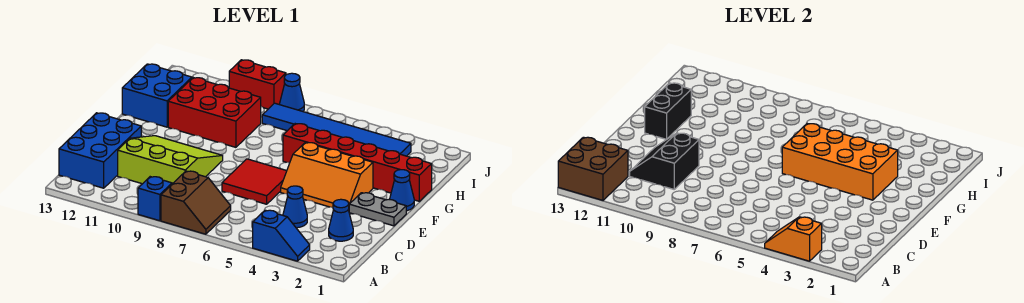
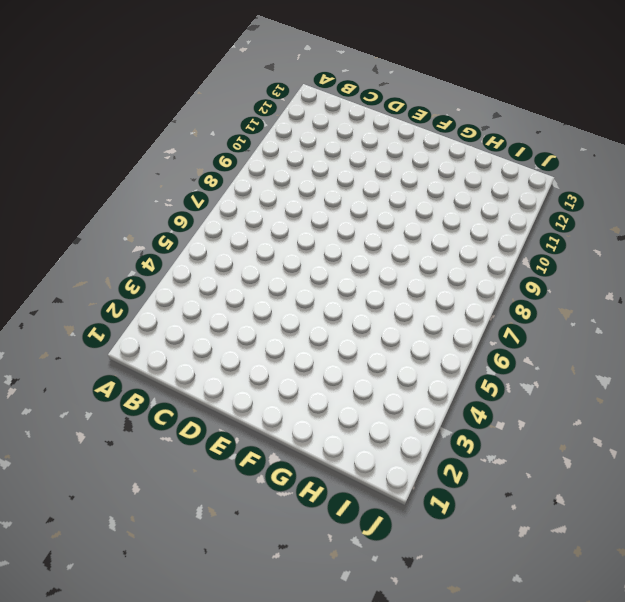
none -> blue slope A3:A4 level 1 top 4
none -> brown slope A7:B8 level 1 top 8
none -> blue brick A9 level 1

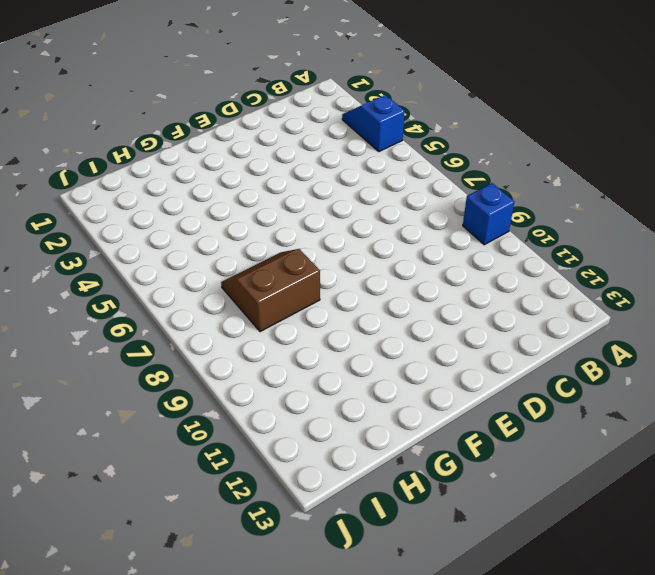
brown slope G7:H8 level 1 top 8 -> brown slope A7:B8 level 1 top 8
none -> blue brick B12:D13 level 1
none -> blue cone C2 level 1
none -> blue cone C4 level 1

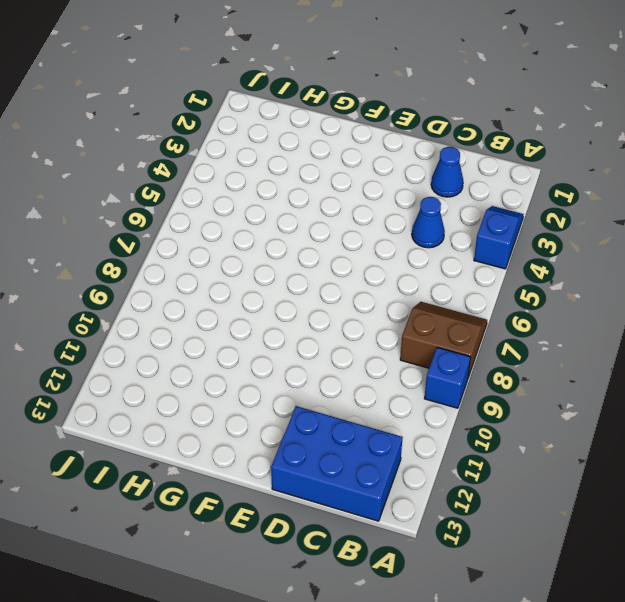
none -> lime slope C9:E11 level 1 top C
none -> red tile D6:E7 level 1
none -> grey plate E1:E2 level 1

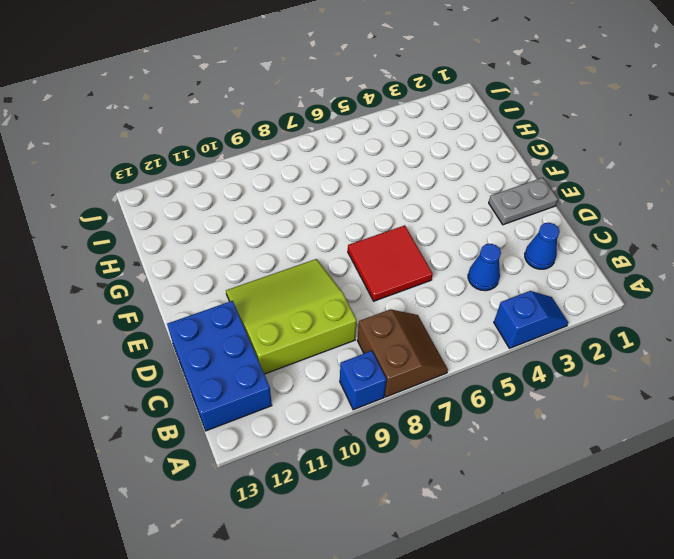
none -> orange slope E3:F5 level 1 top F
none -> blue cone F1 level 1
none -> red brick G1:G6 level 1

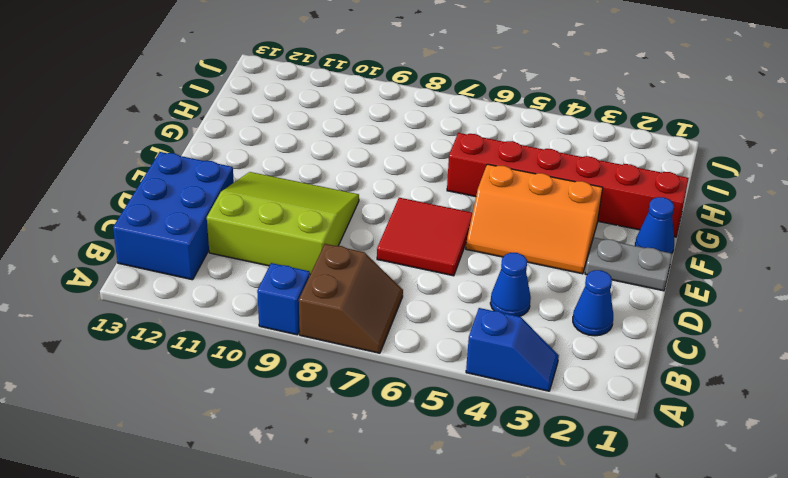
none -> red brick G9:H11 level 1
none -> blue brick G12:H13 level 1
none -> blue tile I3:I8 level 1

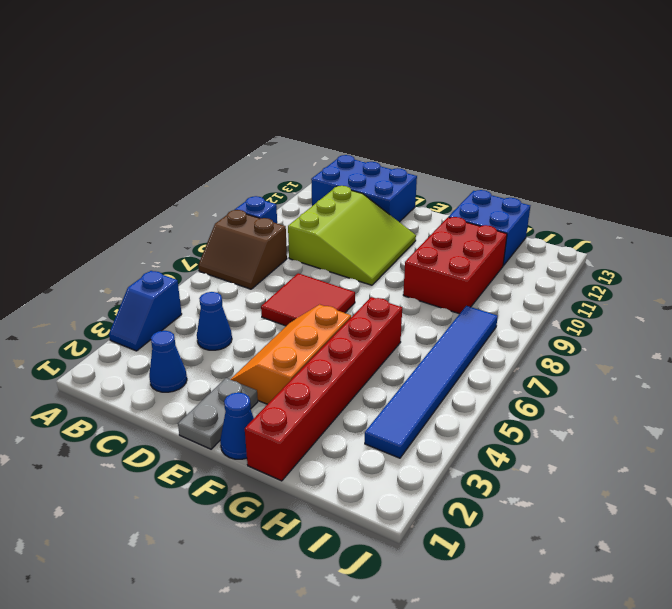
none -> blue cone J8 level 1
none -> red brick J9:J10 level 1
none -> orange slope A3:A4 level 2 top 3

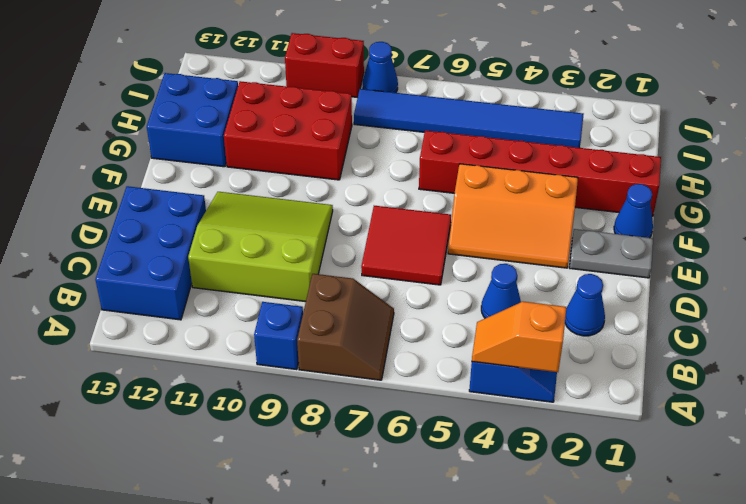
none -> brown brick A12:B13 level 2
none -> black slope C10:D11 level 2 top 10
none -> orange brick F3:G6 level 2

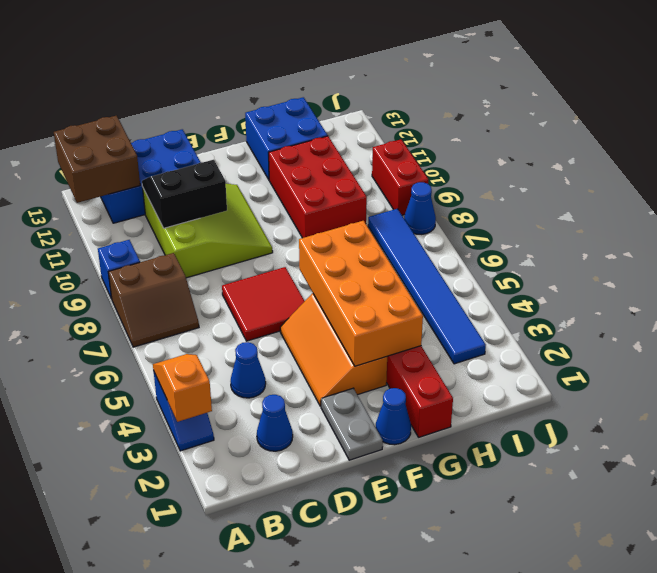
none -> black brick F12:G12 level 2

